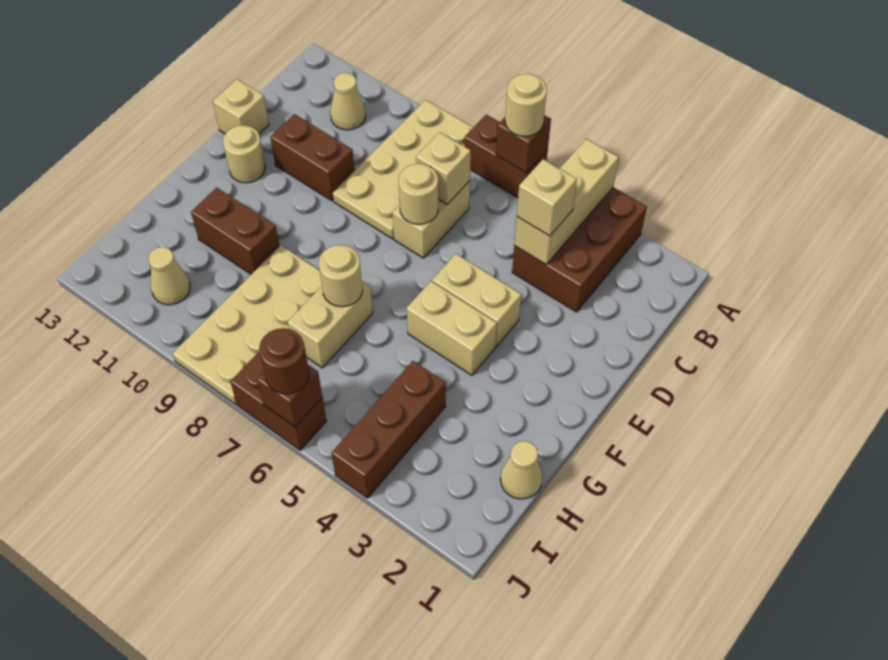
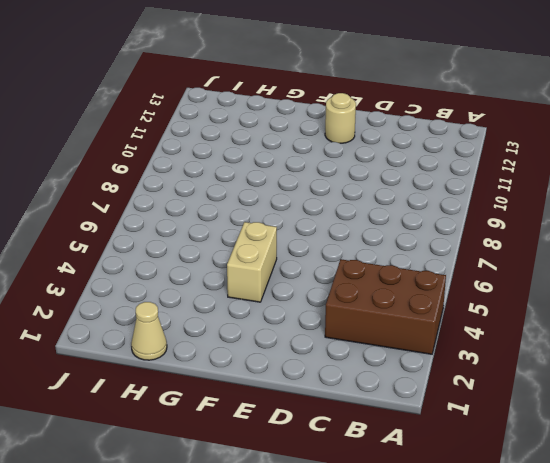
none -> brown brick A6:A7 level 1
none -> tan plate A8:D9 level 1
none -> tan cone B11 level 1

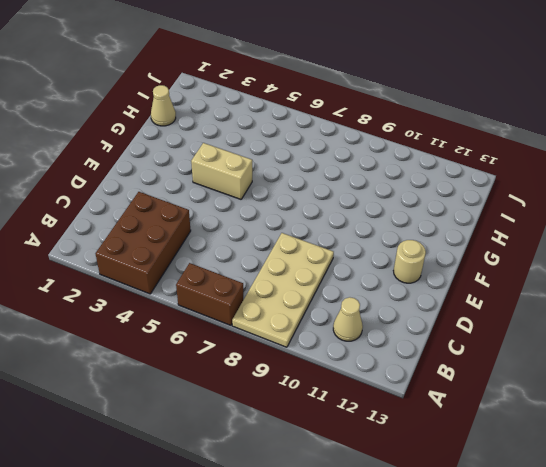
none -> tan brick C7:D7 level 1
none -> brown brick D10:D11 level 1
none -> tan brick D13 level 1

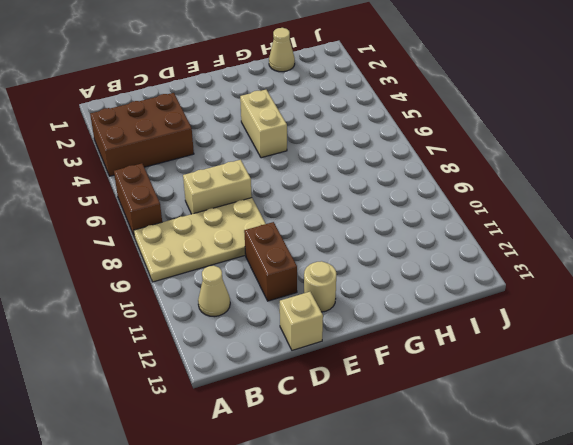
none -> tan brick E4:E5 level 1
none -> tan brick G7:H7 level 1
none -> tan plate G8:J9 level 1

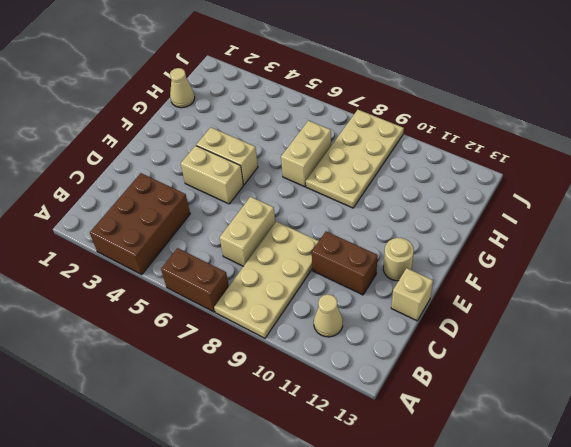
none -> brown brick G10:G11 level 1
none -> brown brick H4:J4 level 1
none -> tan cone I11 level 1

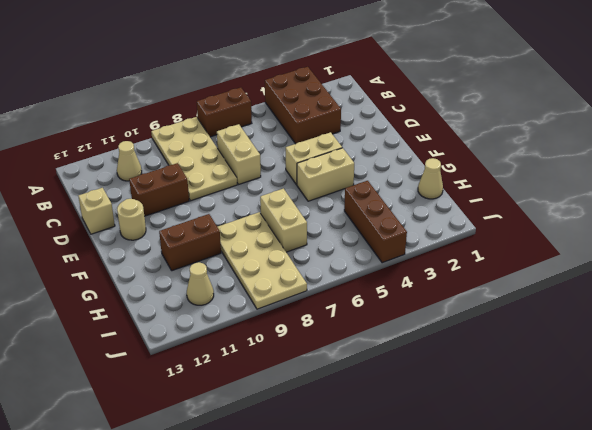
none -> brown brick J6:J7 level 1
none -> tan brick A4:C4 level 2
none -> brown brick A6 level 2

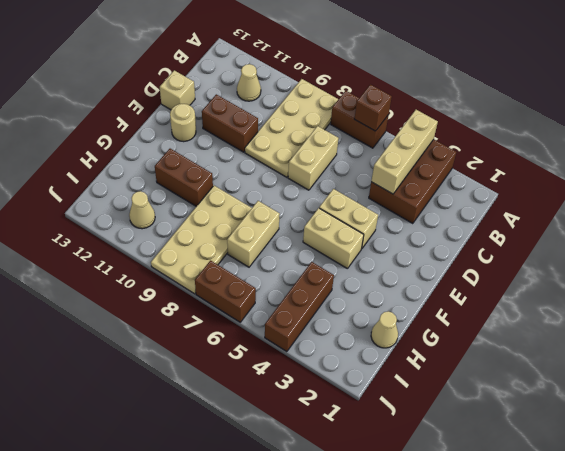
none -> tan brick C7 level 2
none -> tan round brick D7 level 2
none -> tan round brick G7 level 2

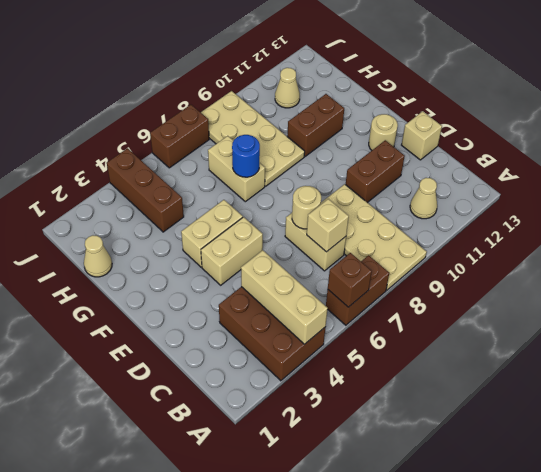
blue round brick G7 level 2 -> tan round brick G7 level 2
none -> brown brick J6 level 2
none -> tan round brick A6 level 3
none -> tan brick C4 level 3

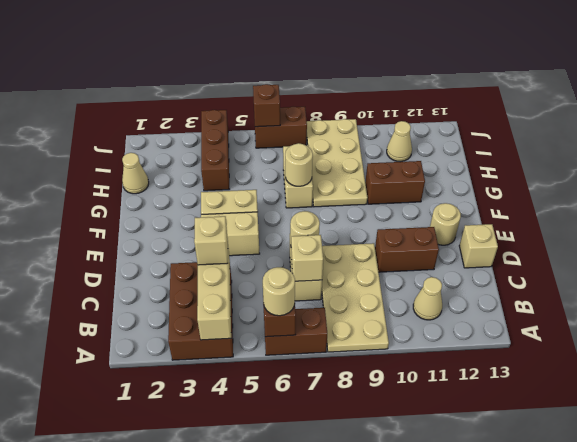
none -> brown round brick J6 level 3

